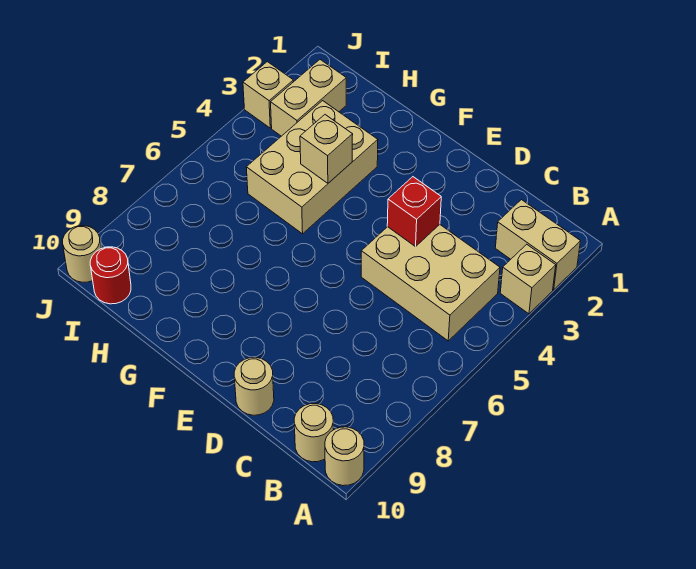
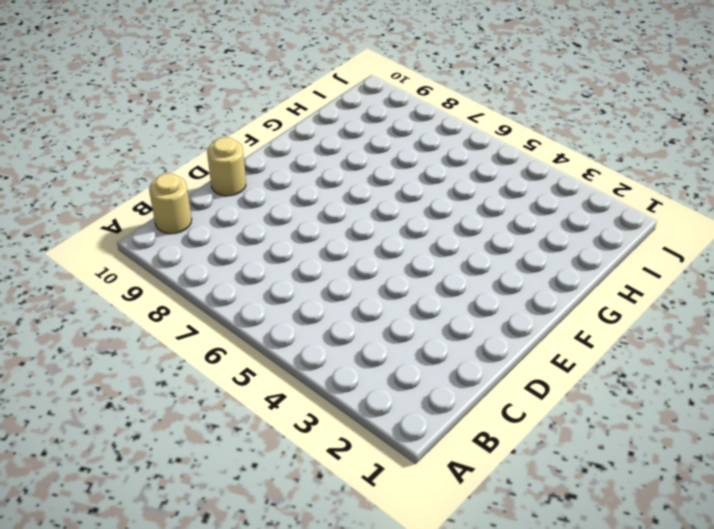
none -> tan brick A2:B2 level 1
none -> tan brick A3 level 1
none -> tan round brick A10 level 1

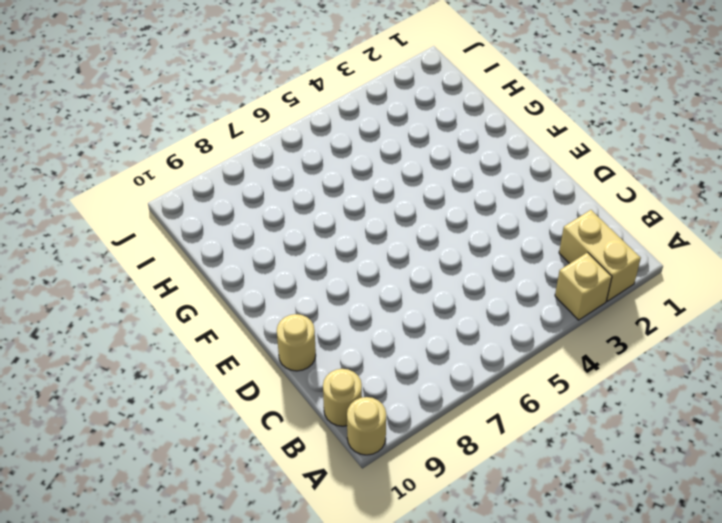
none -> tan brick B4:D5 level 1
none -> tan brick G3:H5 level 1
none -> tan brick I2:I3 level 1

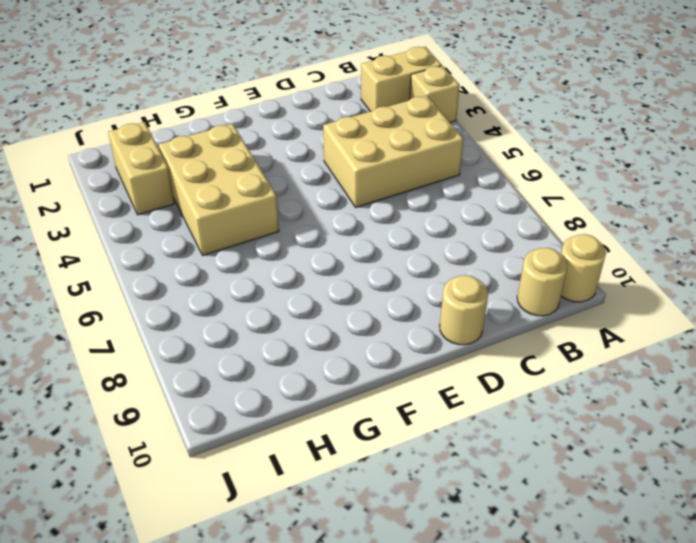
none -> red round brick I10 level 1
none -> tan brick J3 level 1
none -> tan round brick J10 level 1

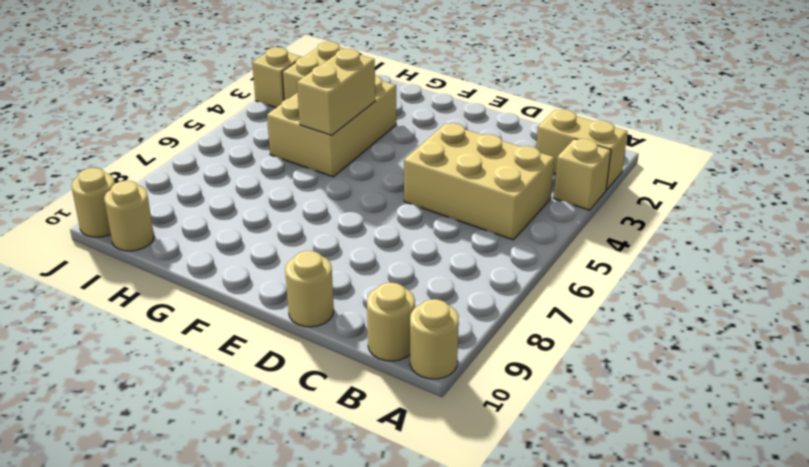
tan brick G4:G5 level 2 -> tan brick G4 level 2
tan round brick I10 level 1 -> red round brick I10 level 1
none -> red brick D4 level 2

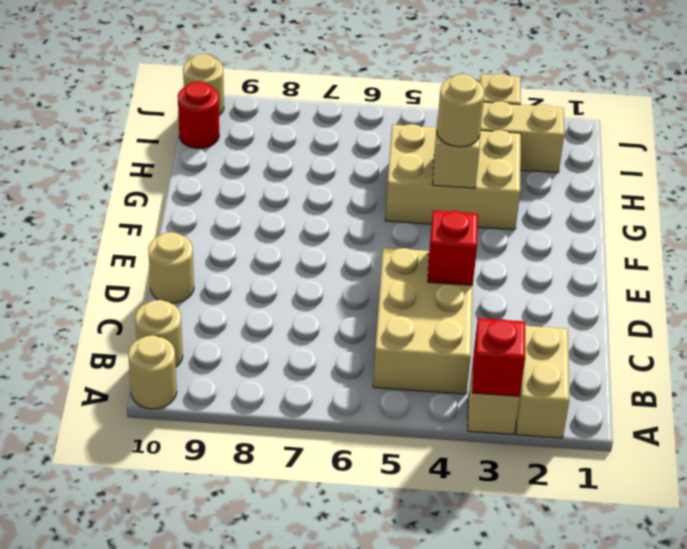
red brick A3 level 2 -> none
tan round brick G4 level 3 -> none

